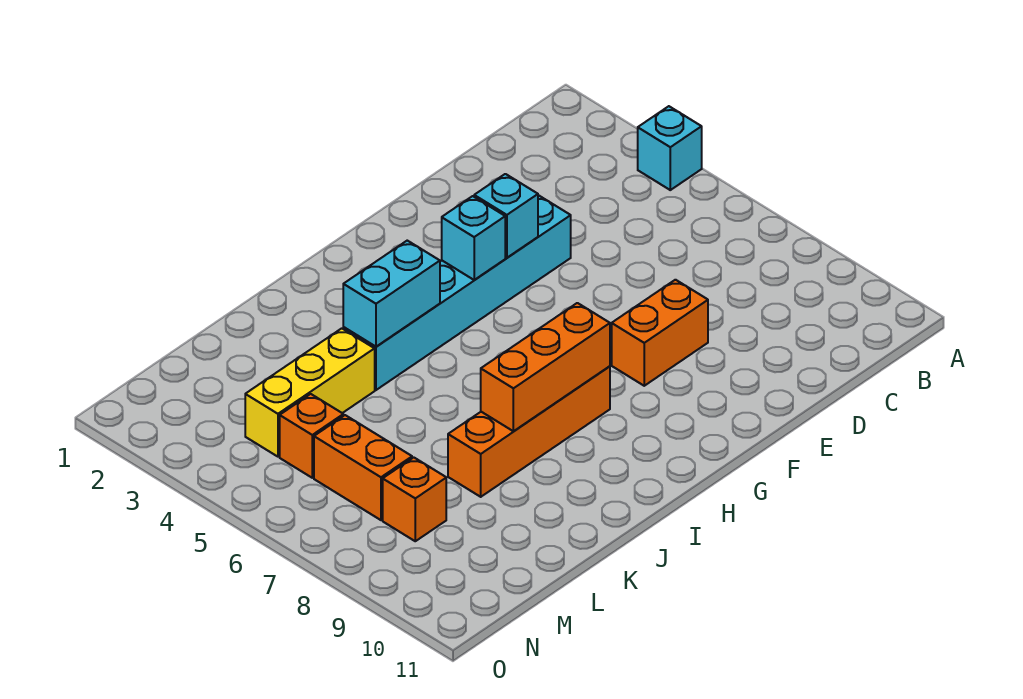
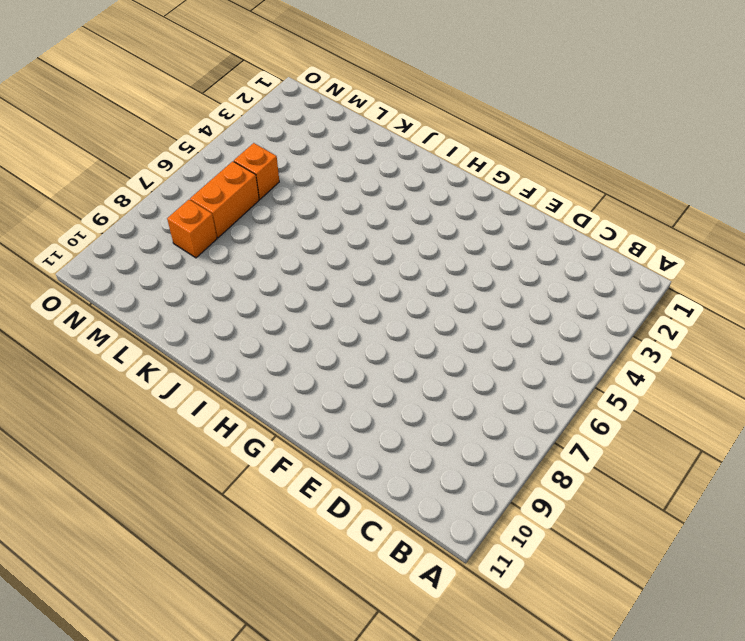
none -> cyan brick A4 level 1
none -> cyan brick E4:J4 level 1
none -> orange brick E8:F8 level 1

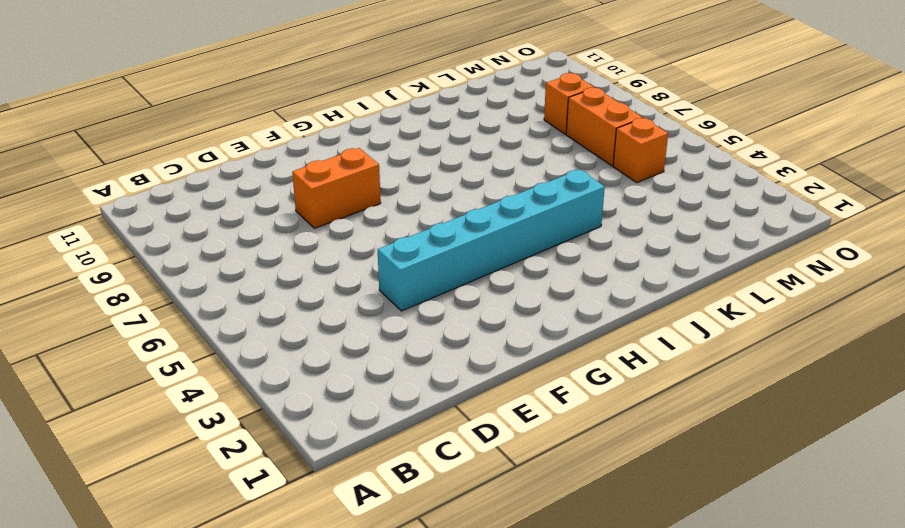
none -> cyan brick A4 level 1
none -> orange brick H8:K8 level 1
none -> yellow brick K4:M4 level 1

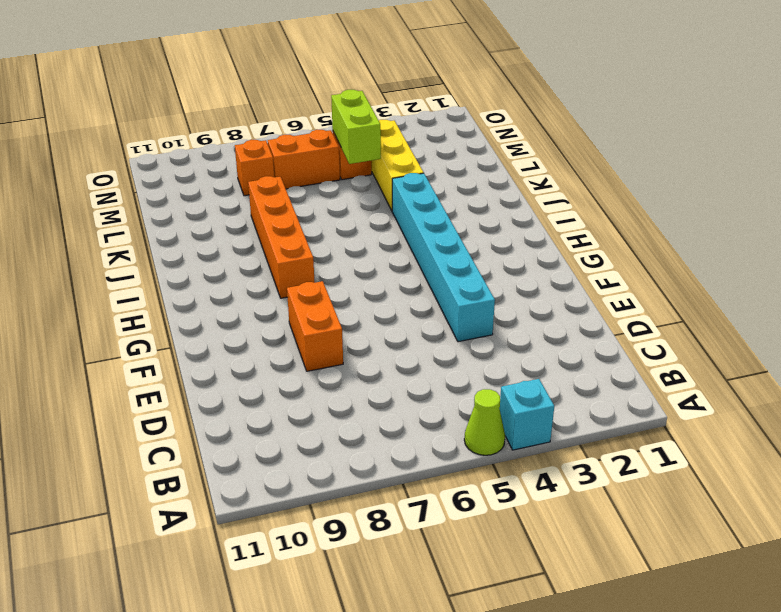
lime cone A5 level 1 -> none
lime brick L5:M5 level 2 -> none
none -> cyan brick F4 level 2
none -> cyan brick G4 level 2
none -> orange brick H8:J8 level 2

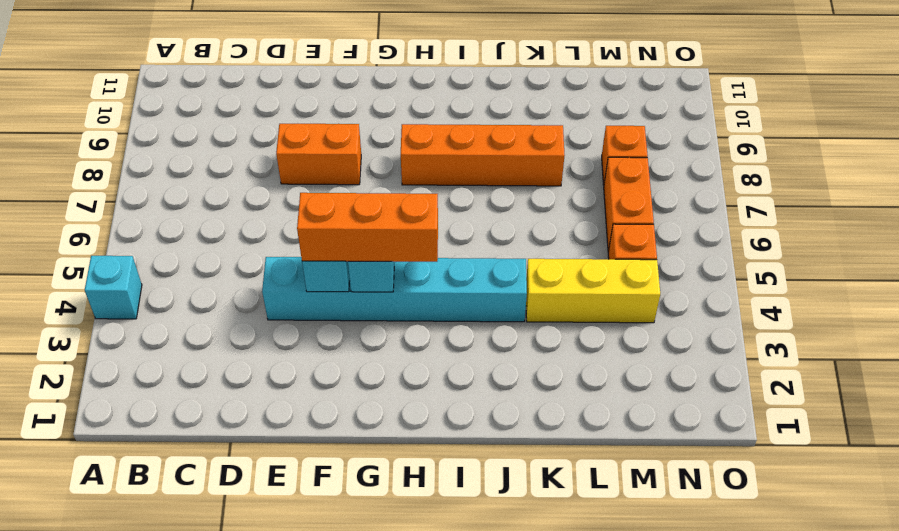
orange brick F4:H4 level 3 -> orange brick H8:J8 level 2
none -> cyan brick I4:J4 level 2

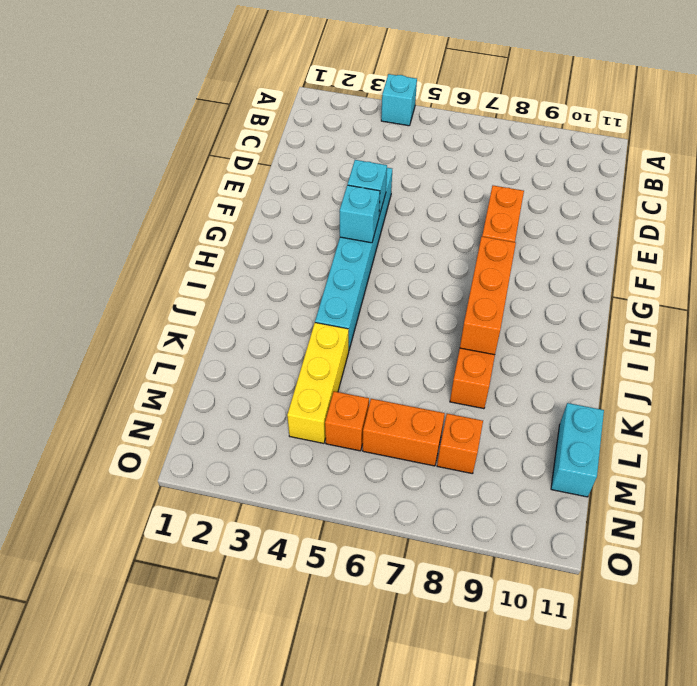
cyan brick L11:M11 level 1 -> cyan brick I4:J4 level 2

